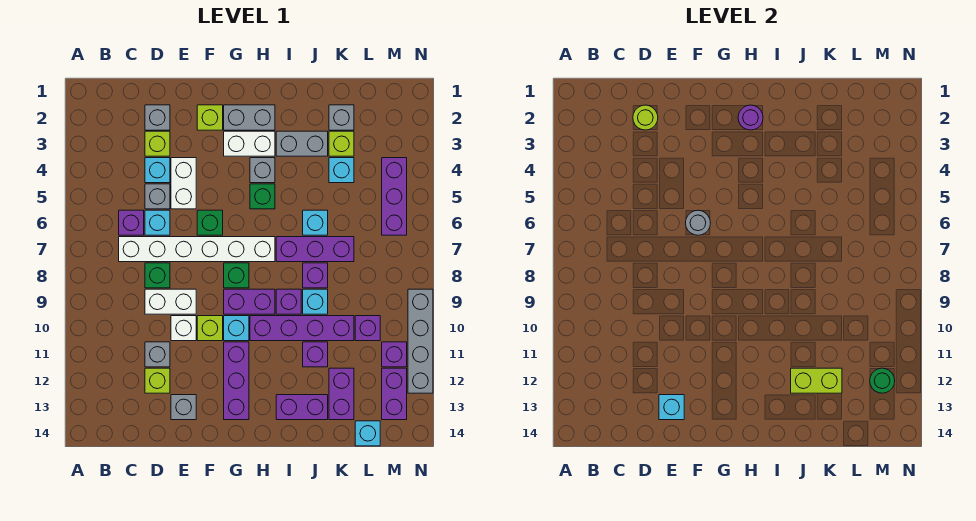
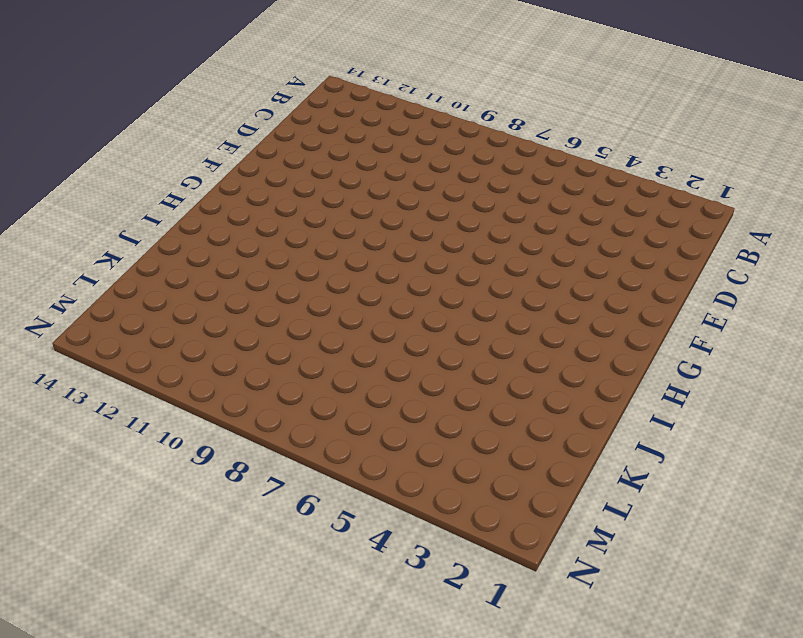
none -> purple brick C6 level 1
none -> white brick C7:H7 level 1
none -> grey brick D2 level 1
none -> lime brick D3 level 1

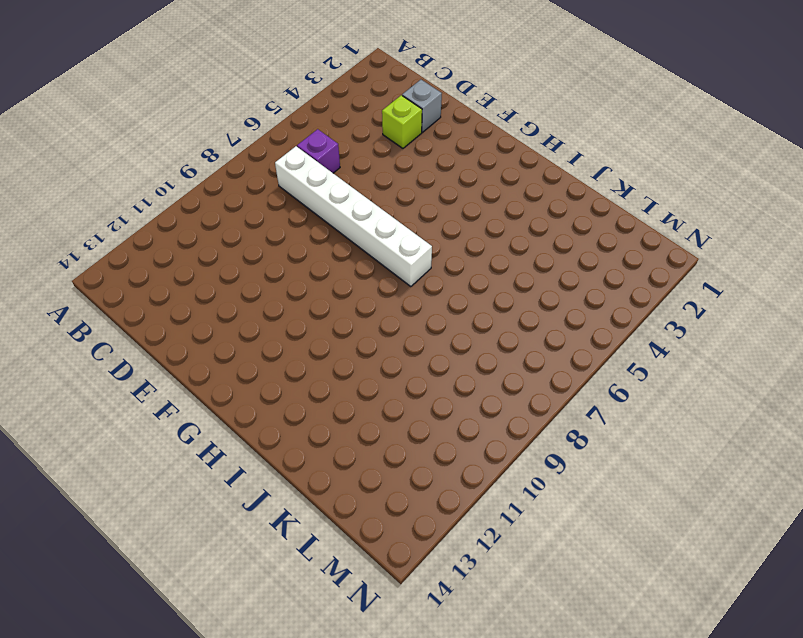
none -> cyan brick D4 level 1
none -> grey brick D5 level 1
none -> cyan brick D6 level 1
none -> green brick D8 level 1

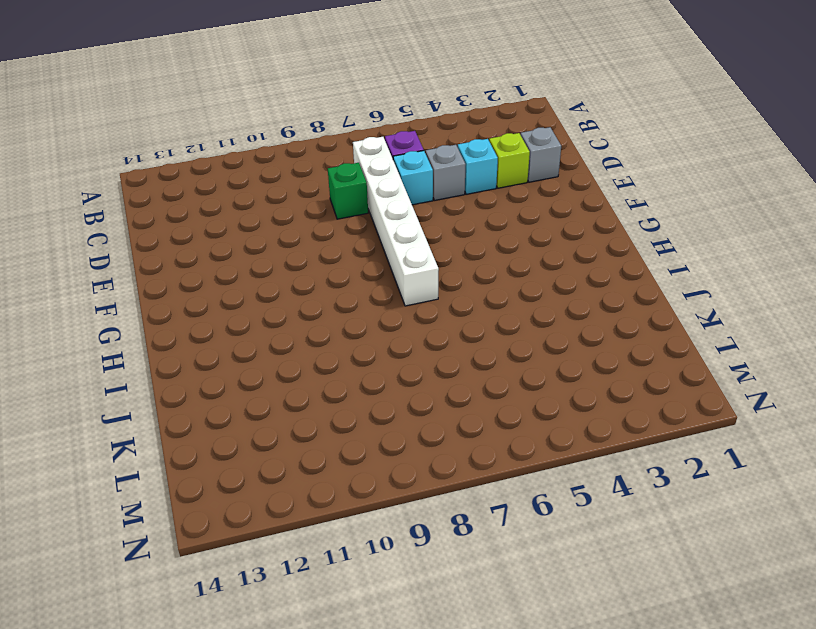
none -> white brick D9:E9 level 1
none -> grey brick D11 level 1
none -> lime brick D12 level 1
none -> white brick E4:E5 level 1

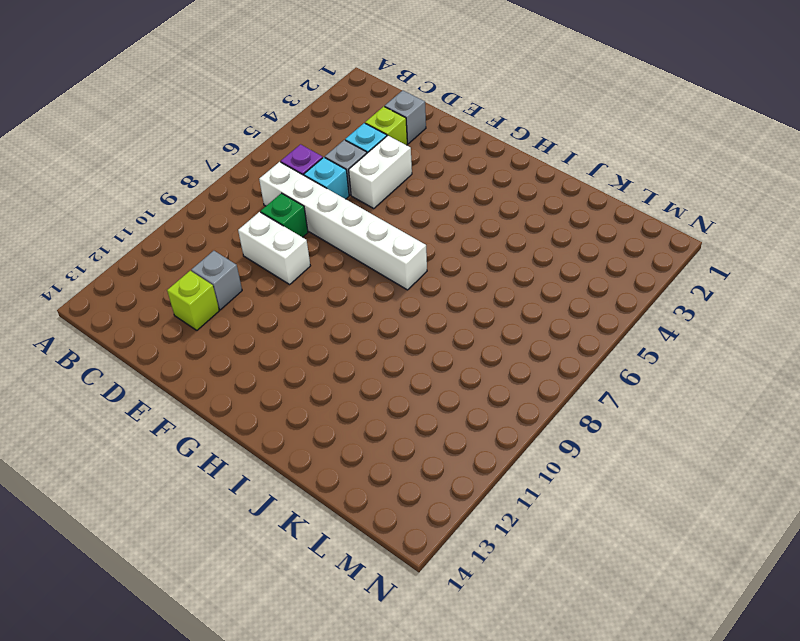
none -> white brick E10 level 1
none -> grey brick E13 level 1
none -> lime brick F2 level 1
none -> green brick F6 level 1

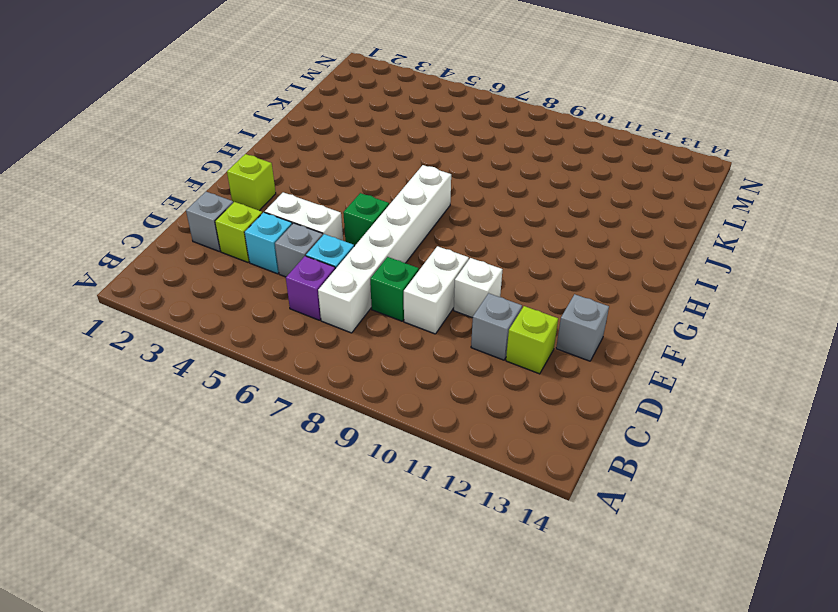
none -> lime brick F10 level 1
none -> grey brick G2:H2 level 1
none -> white brick G3:H3 level 1
none -> green brick G8 level 1

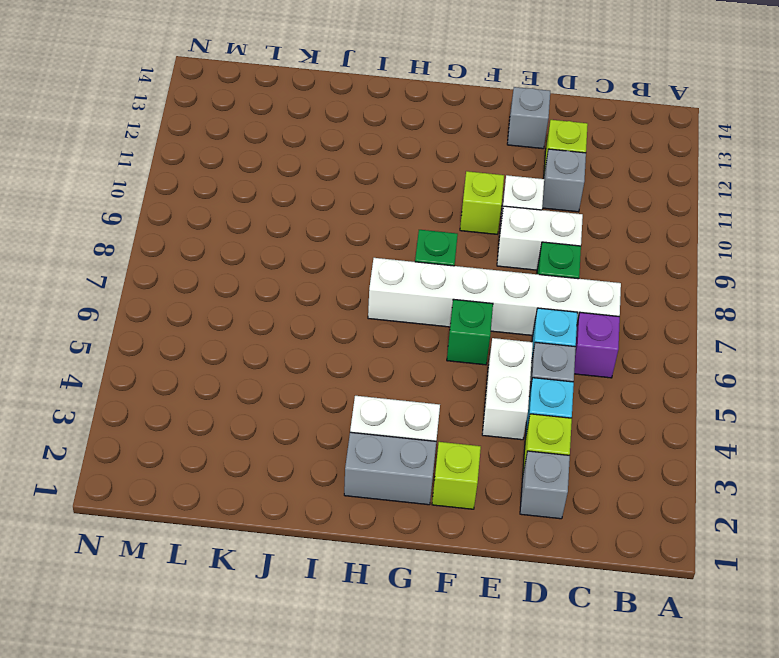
none -> purple brick G9:H9 level 1
none -> cyan brick G10 level 1
none -> purple brick G11:G13 level 1
none -> grey brick H4 level 1

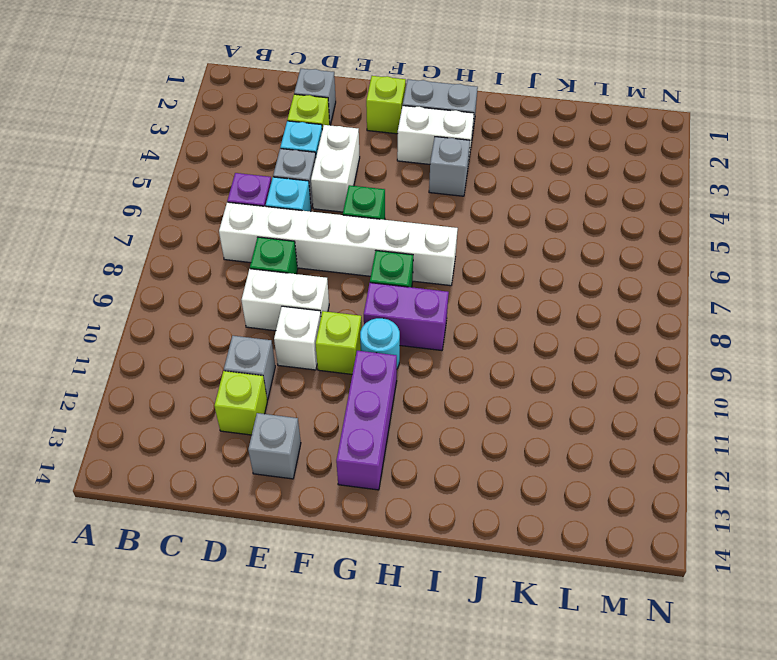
cyan round brick G10 level 1 -> cyan brick G10 level 1
none -> green brick H5 level 1
none -> purple brick H10:K10 level 1
none -> grey brick I3:J3 level 1
none -> purple brick I7:K7 level 1

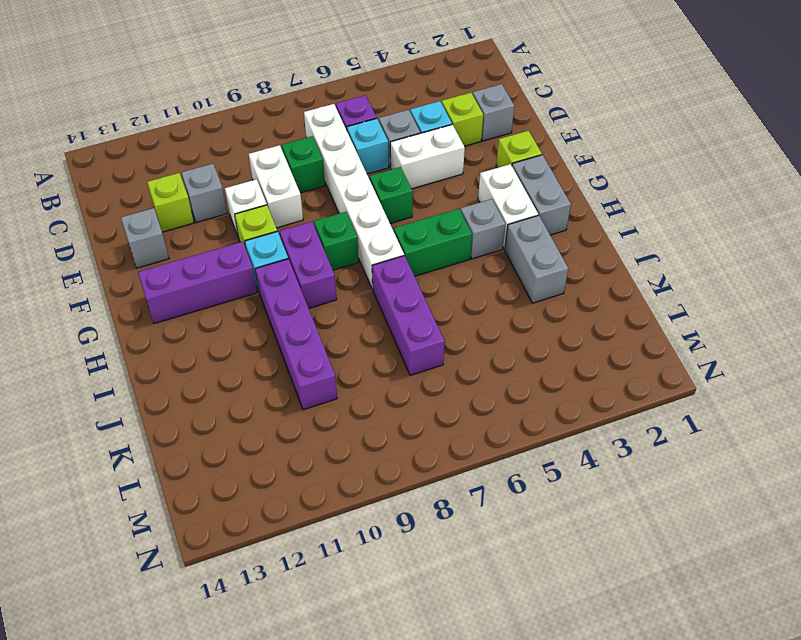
green brick H5:H6 level 1 -> green brick H5 level 1
none -> purple brick I9 level 1
none -> purple brick I13:J13 level 1
none -> cyan brick J6 level 1
none -> purple brick J8 level 1

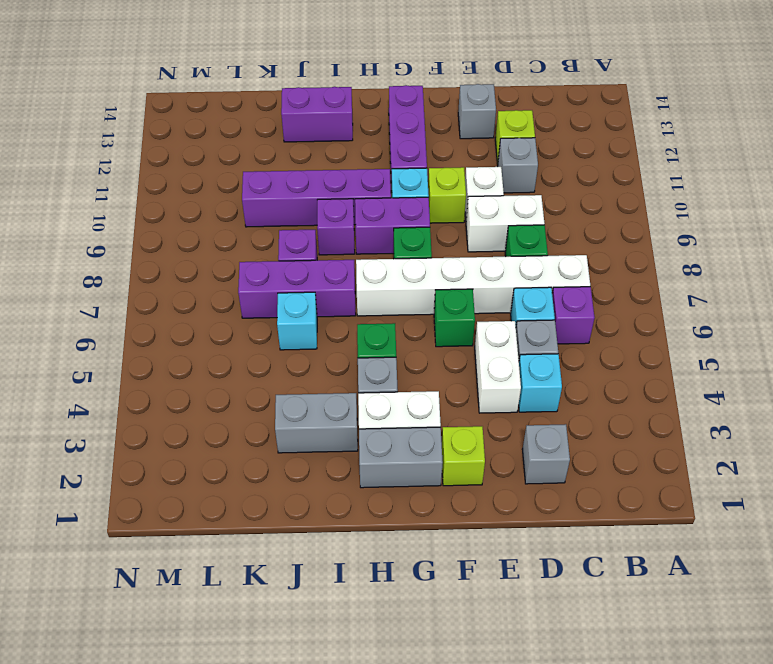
none -> lime brick D3 level 1
none -> cyan brick J9 level 1
none -> purple brick J11 level 1
none -> grey brick K2 level 1

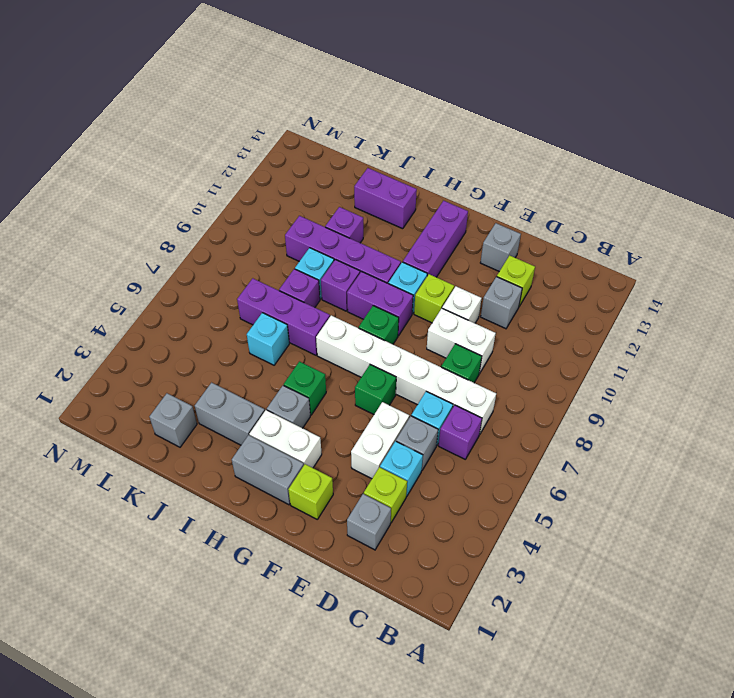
none -> lime brick K3 level 1
none -> cyan brick K4 level 1
none -> purple brick K12:K13 level 1
none -> purple brick L10 level 1

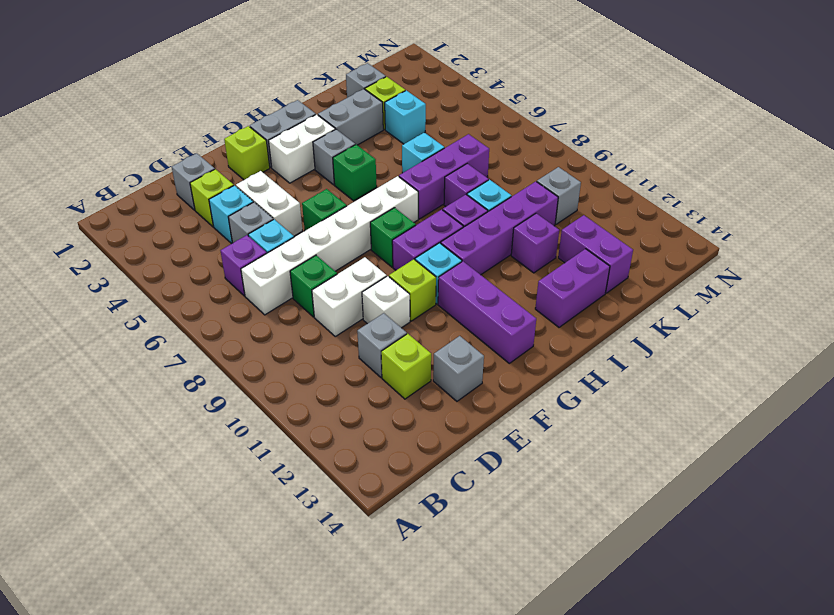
grey brick L10 level 1 -> purple brick L10 level 1
none -> cyan brick L14 level 1
none -> purple brick M4:M6 level 1
none -> purple brick M11 level 1
none -> purple brick M12:M13 level 1

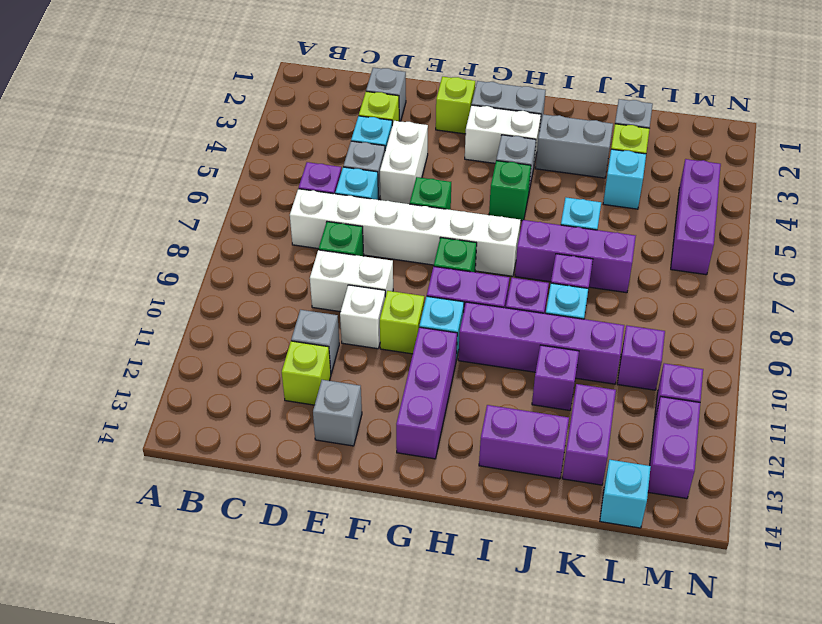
none -> grey brick N9:N12 level 1
none -> lime round brick D2 level 2
none -> cyan brick E13 level 2
none -> grey round brick F6 level 2

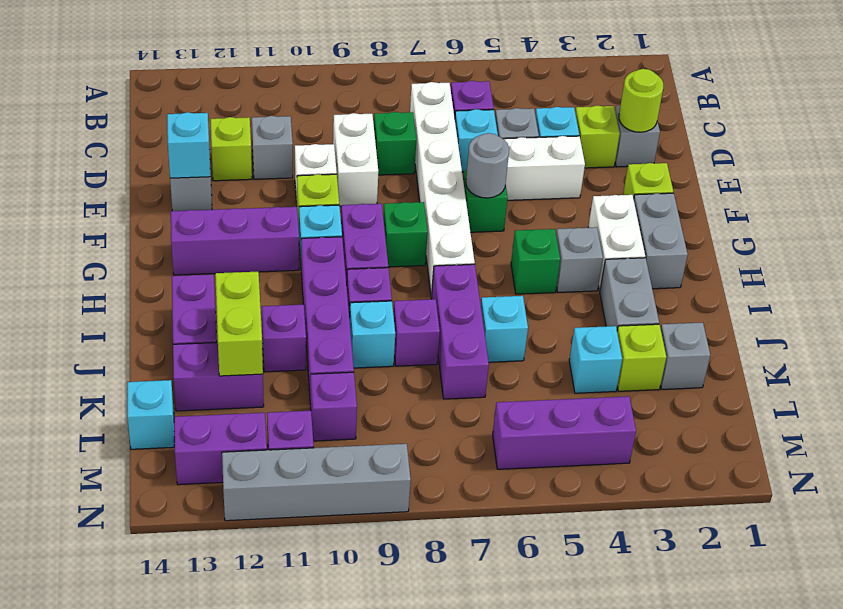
none -> purple round brick H2 level 2
none -> green round brick M12 level 2

